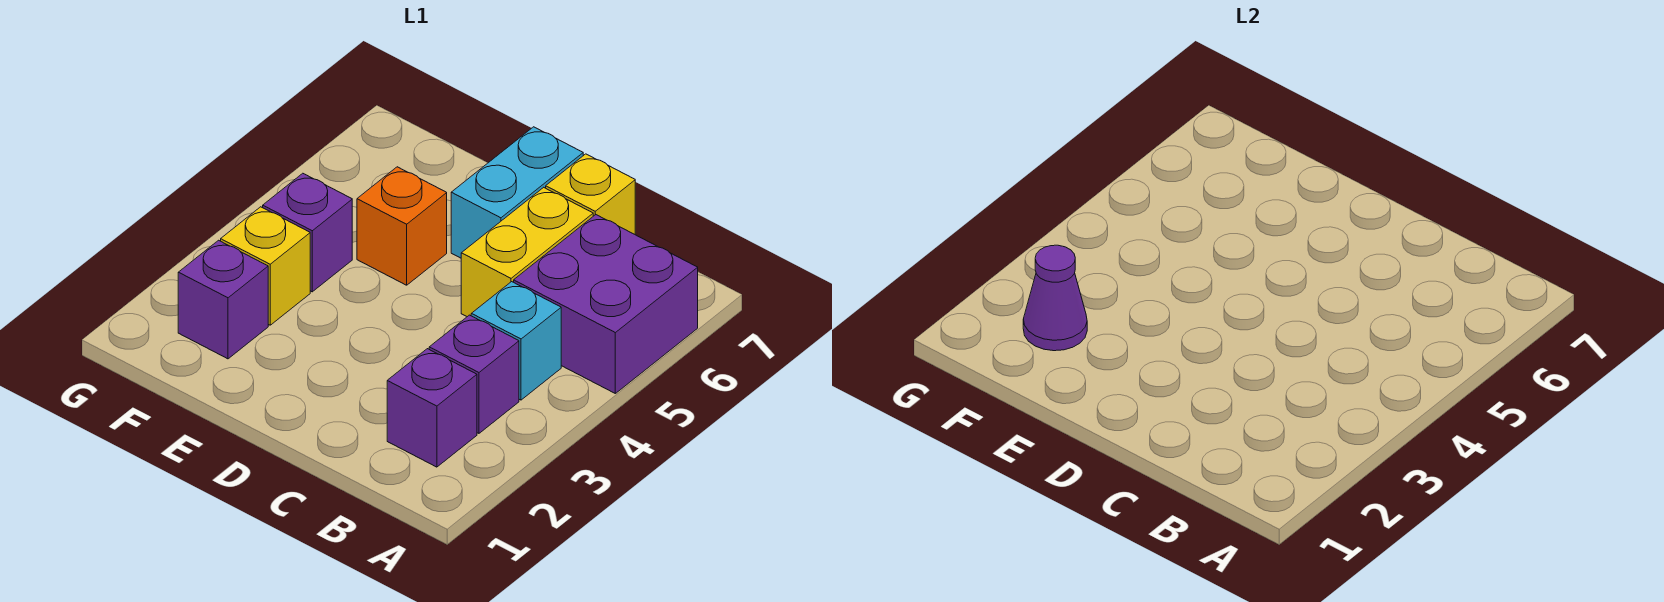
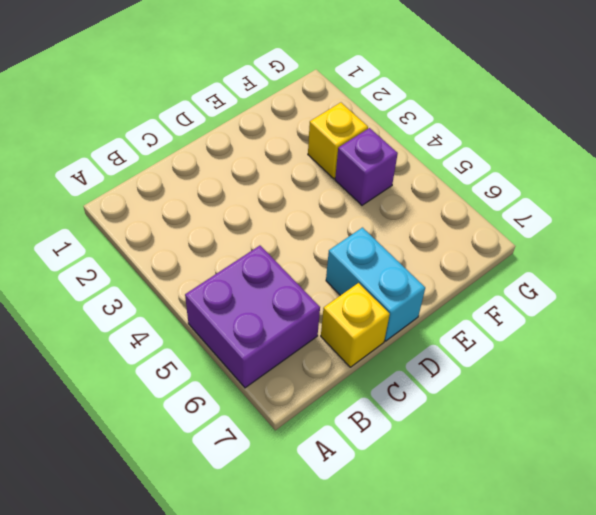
none -> purple brick B2 level 1
none -> purple brick B3 level 1
none -> cyan brick B4 level 1

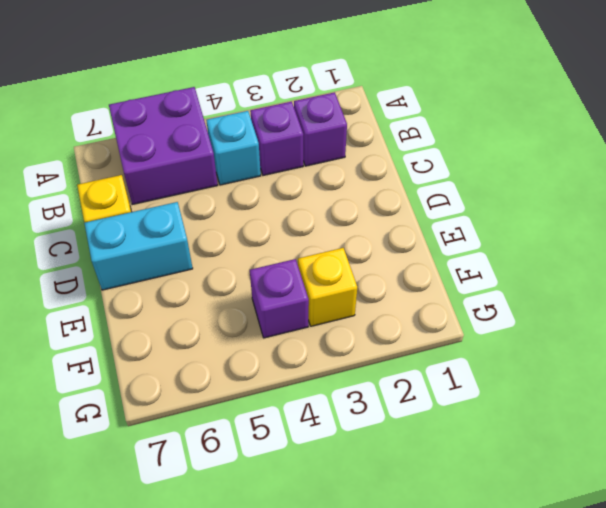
none -> yellow brick C5:C6 level 1
none -> orange brick E5 level 1
none -> purple brick F2 level 1

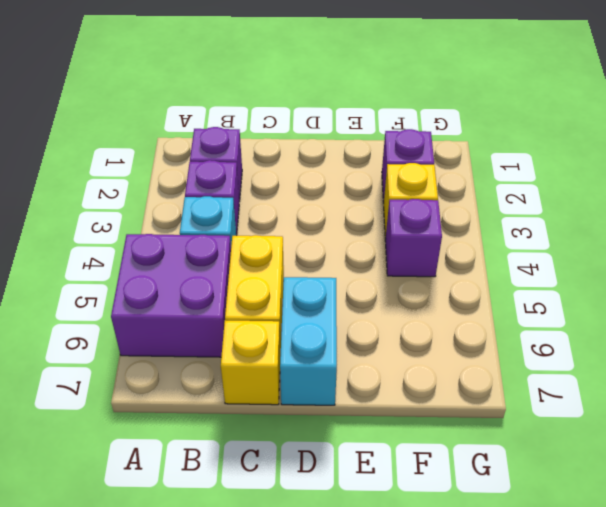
none -> orange brick E5 level 1
none -> purple cone F2 level 2

